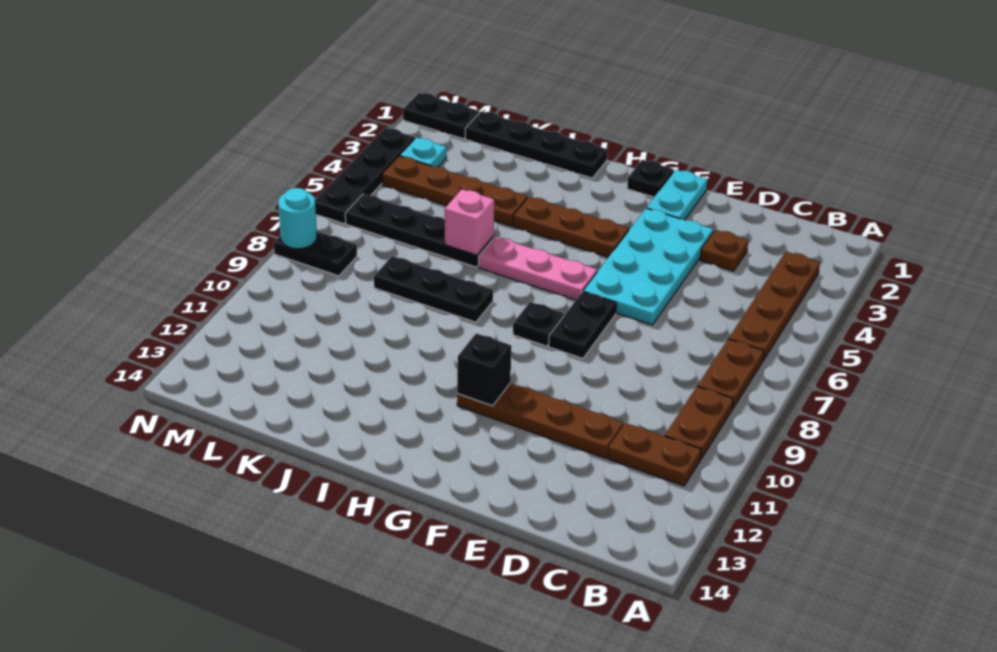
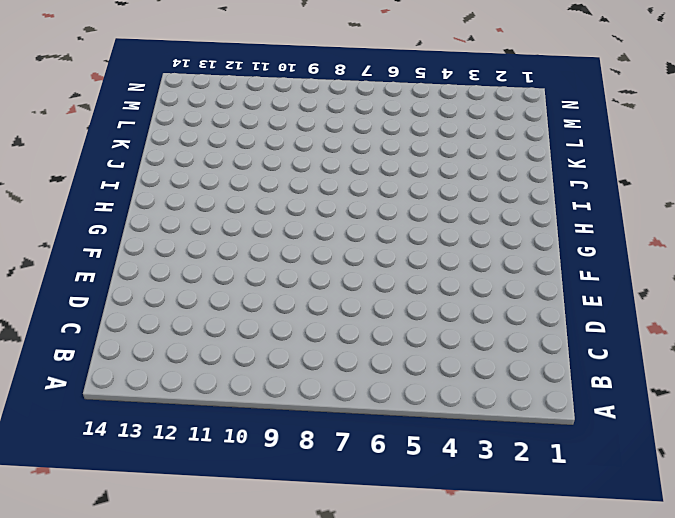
none -> brown plate B3:B6 level 1
none -> brown plate B7:B8 level 1
none -> brown plate B9:B10 level 1

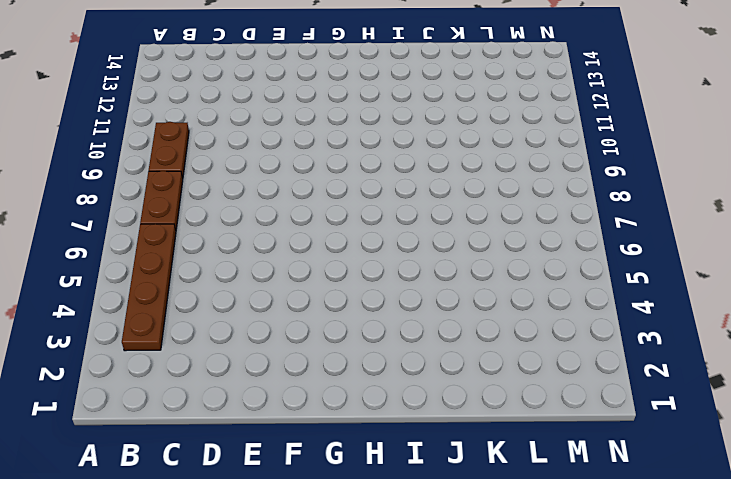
none -> brown plate B11:C11 level 1
none -> brown plate D3 level 1
none -> brown plate D11:G11 level 1

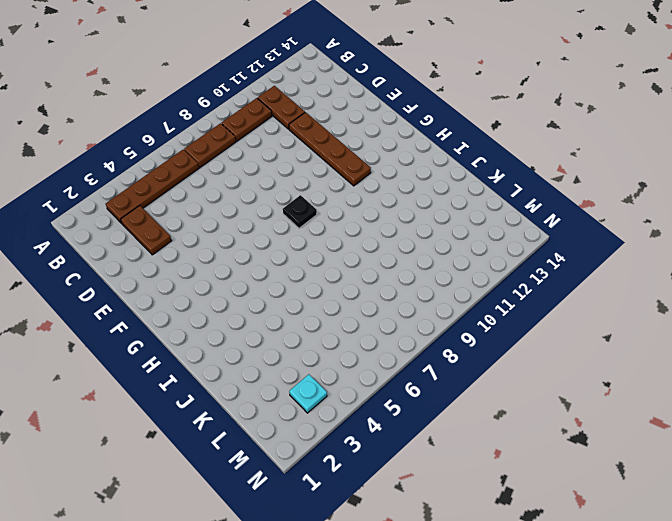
brown plate C3:D3 level 1 -> brown plate D3 level 1
none -> cyan plate E3:F6 level 1
none -> cyan plate F1:F2 level 1
none -> black plate F7:F8 level 1

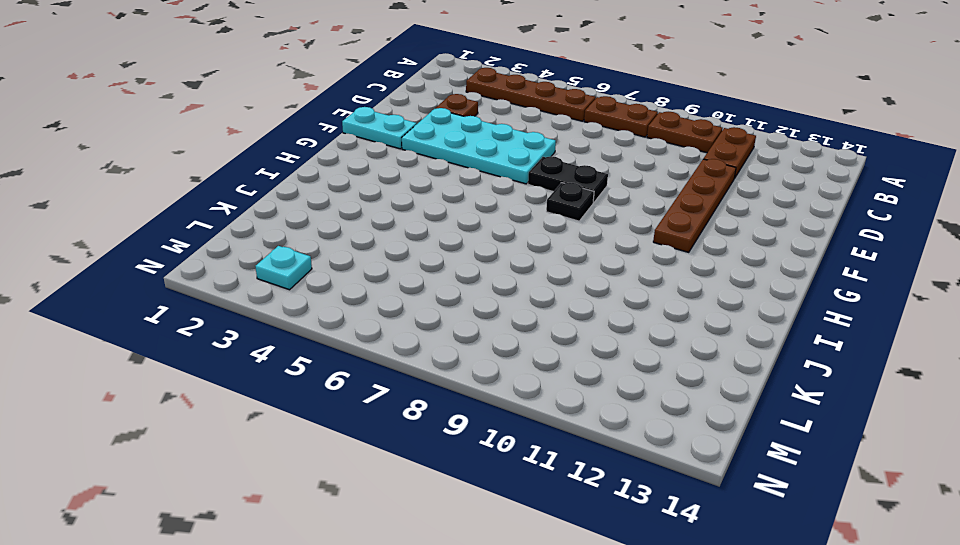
none -> black plate G1 level 1
none -> brown plate G4:I4 level 1
none -> pink plate G6:I6 level 1

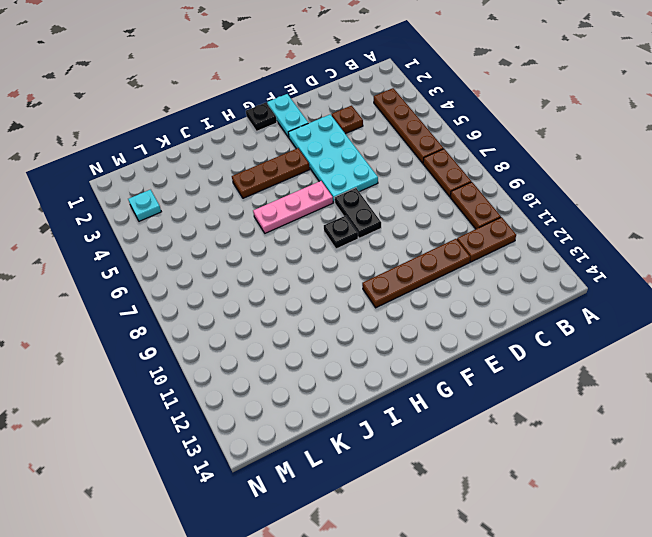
none -> black plate I1:L1 level 1
none -> black plate I8:K8 level 1
none -> brown plate J4:M4 level 1

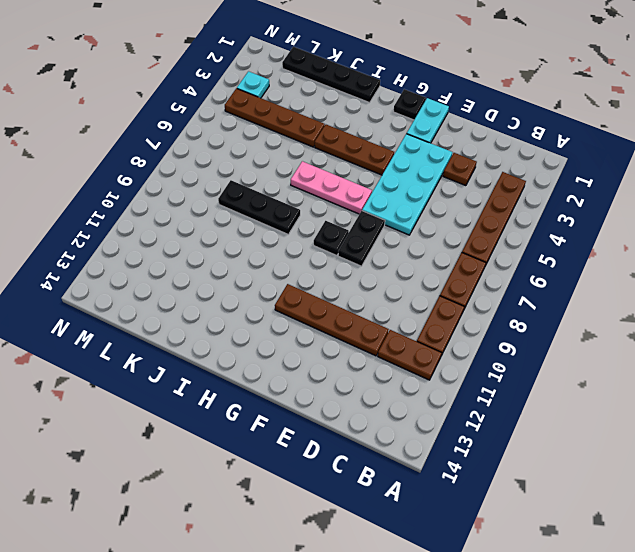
none -> black plate J6:M6 level 1
none -> black plate M1:N1 level 1
none -> black plate M8:N8 level 1

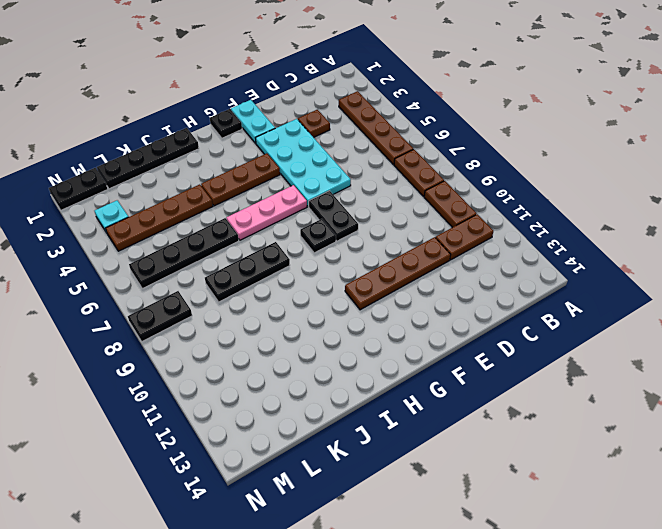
none -> black plate N3:N6 level 1
none -> black brick G11 level 2
none -> pink brick J6 level 2

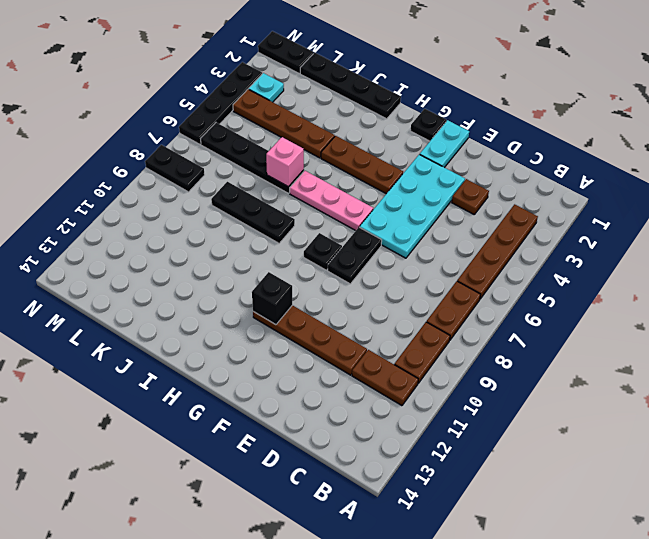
none -> cyan round brick N8 level 2

